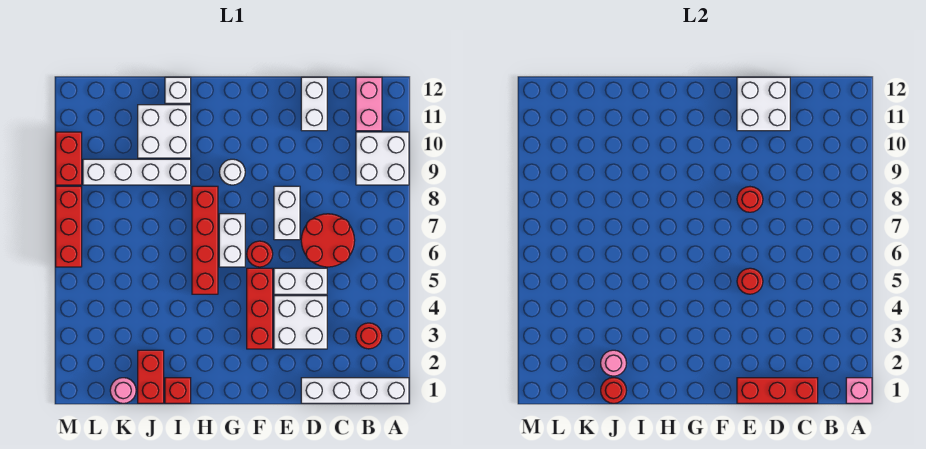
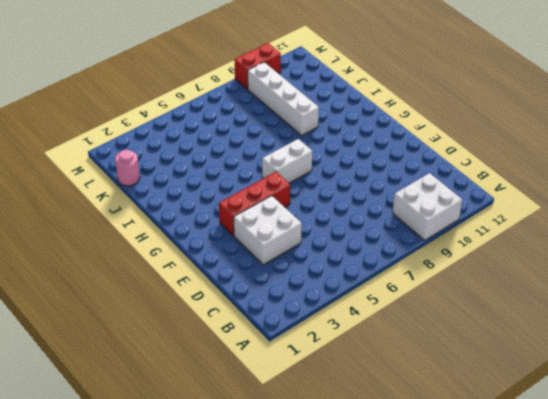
none -> white brick A1:D1 level 1
none -> red round brick B3 level 1
none -> pink brick B11:B12 level 1

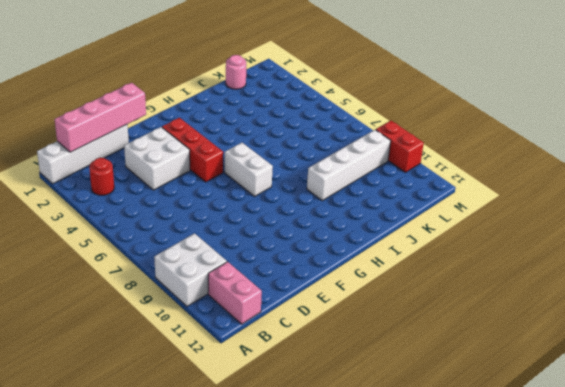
pink brick B1:E1 level 2 -> red brick C1:E1 level 2
none -> red round brick C6:D7 level 1
none -> white brick D5:E5 level 1
none -> white brick D11:D12 level 1

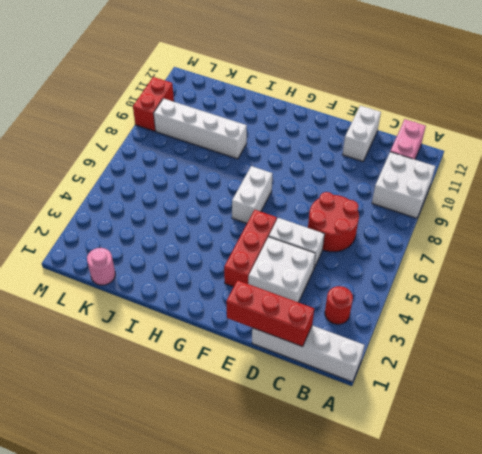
none -> white brick E7:E8 level 1
none -> red round brick F6 level 1
none -> white round brick G9 level 1

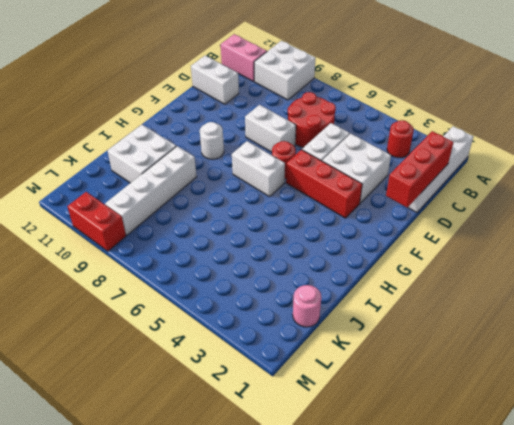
none -> red brick H5:H8 level 1
none -> red brick I1 level 1
none -> white brick I12 level 1

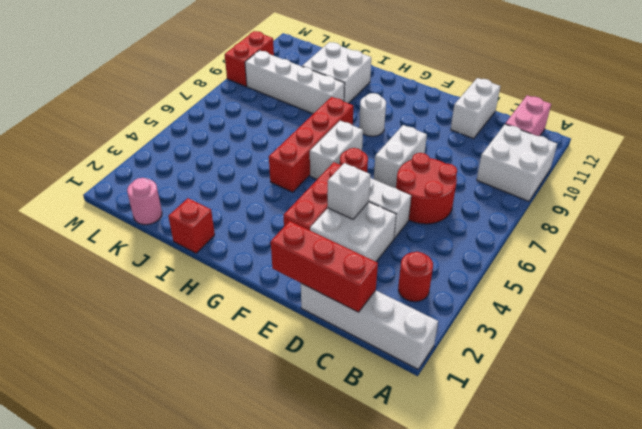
white brick E4 level 2 -> white brick I12 level 1
none -> red brick J1:J2 level 1
none -> red brick M6:M8 level 1
none -> pink brick A1 level 2

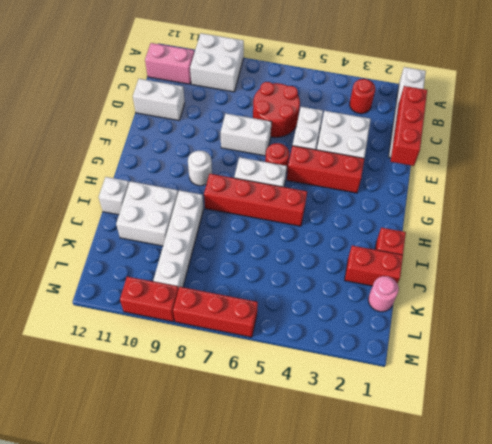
none -> pink brick A1 level 2
none -> white brick D11:E12 level 2
none -> red round brick E5 level 2

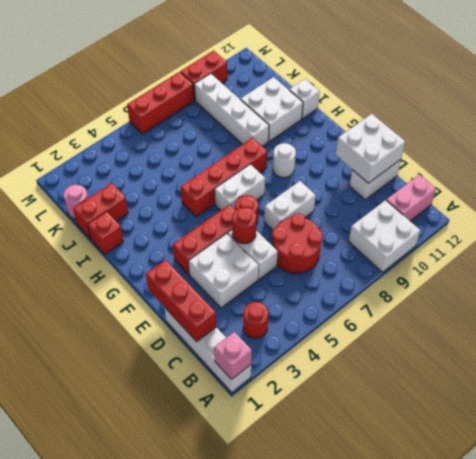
none -> red round brick E8 level 2
none -> red round brick J1 level 2
none -> pink round brick J2 level 2

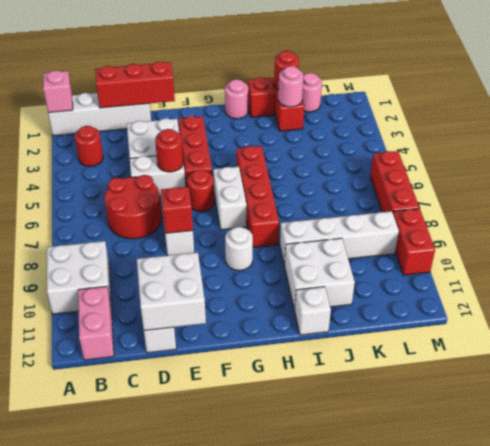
red brick E8 level 2 -> red round brick E8 level 2
pink round brick H1 level 1 -> none

